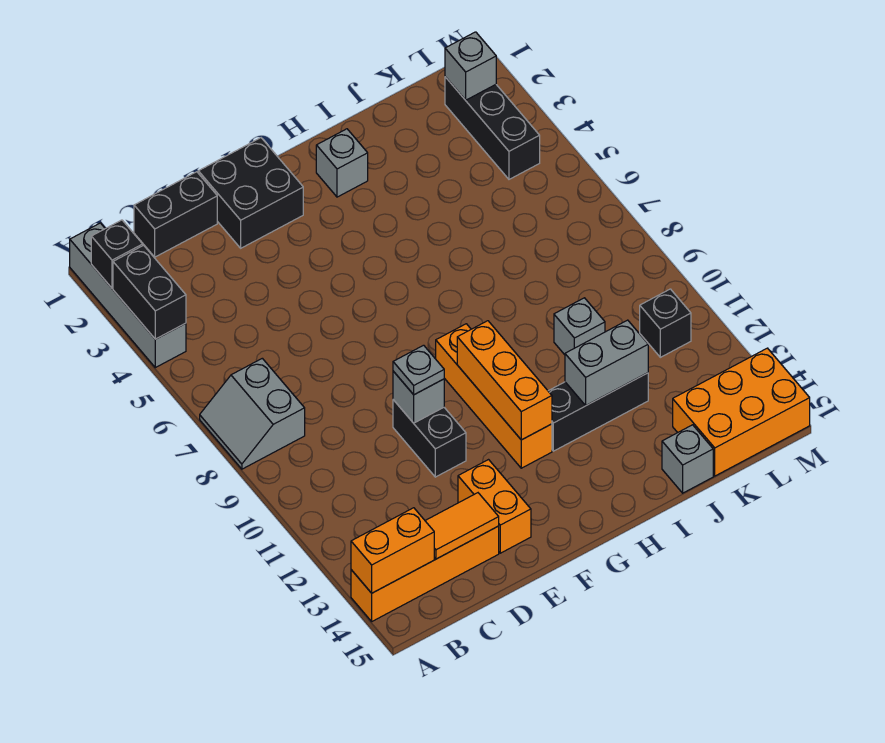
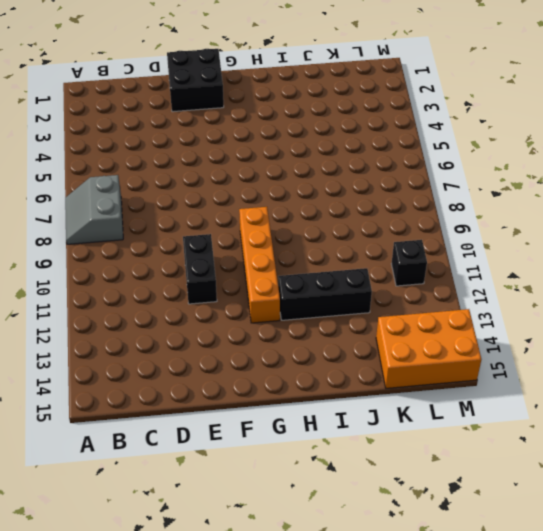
none -> grey brick A1:A4 level 1
none -> orange brick A14:D14 level 1
none -> black brick C1:D1 level 1

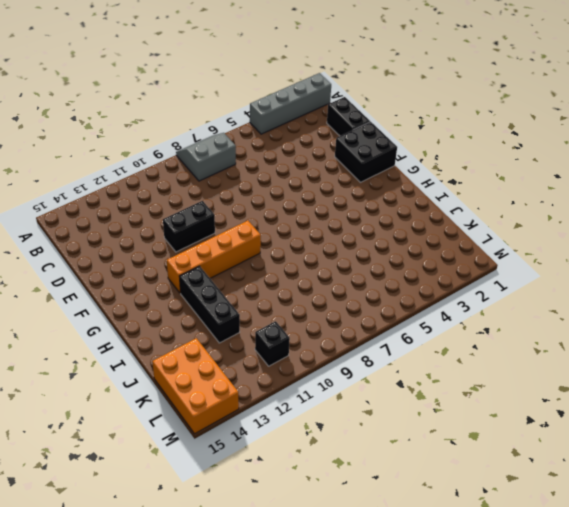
none -> orange brick A14:D14 level 1
none -> orange brick E13:E14 level 1
none -> grey brick H2 level 1

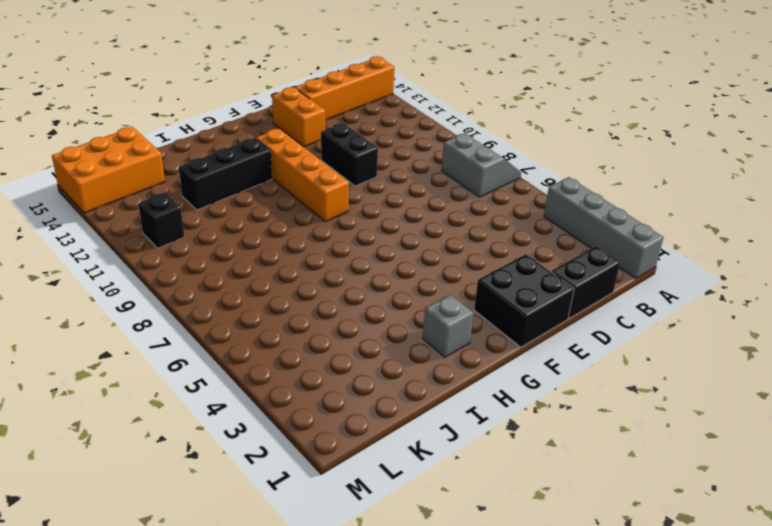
none -> grey brick J10 level 1
none -> grey brick J15 level 1
none -> black brick L2:L4 level 1

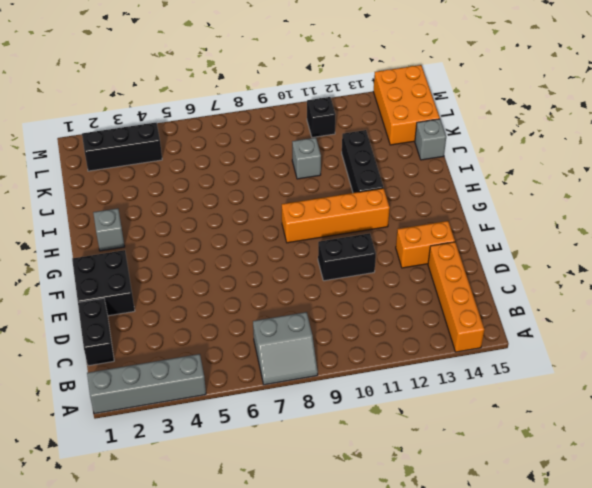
none -> black brick A2 level 2
none -> black brick A3:A4 level 2
none -> orange brick A14:B14 level 2

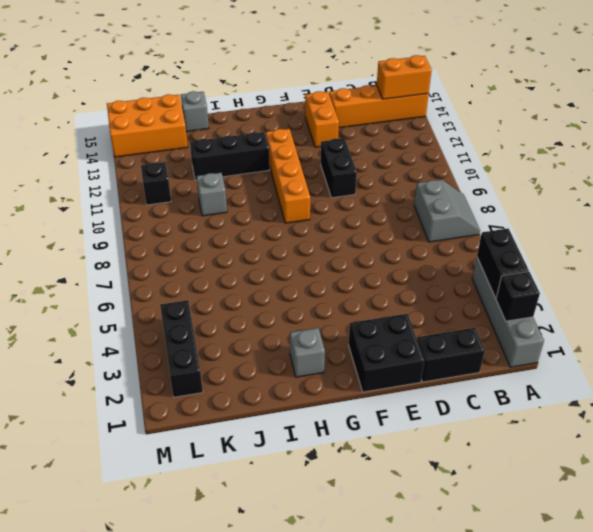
none -> orange tile C14:D14 level 2
none -> grey brick E10 level 2
none -> orange brick G10:G12 level 2

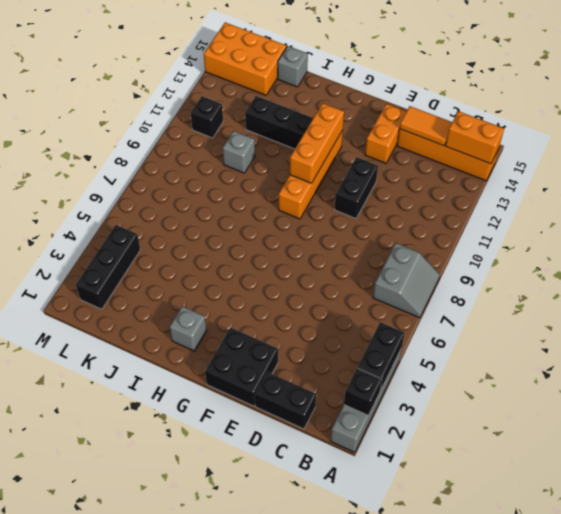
none -> grey brick E10 level 2
none -> grey brick I12:J12 level 2
none -> grey brick L2 level 2

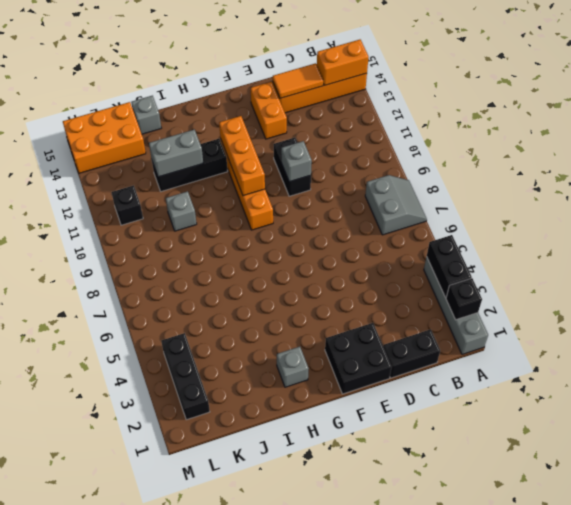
none -> grey brick L2 level 2
none -> grey plate E10 level 3

